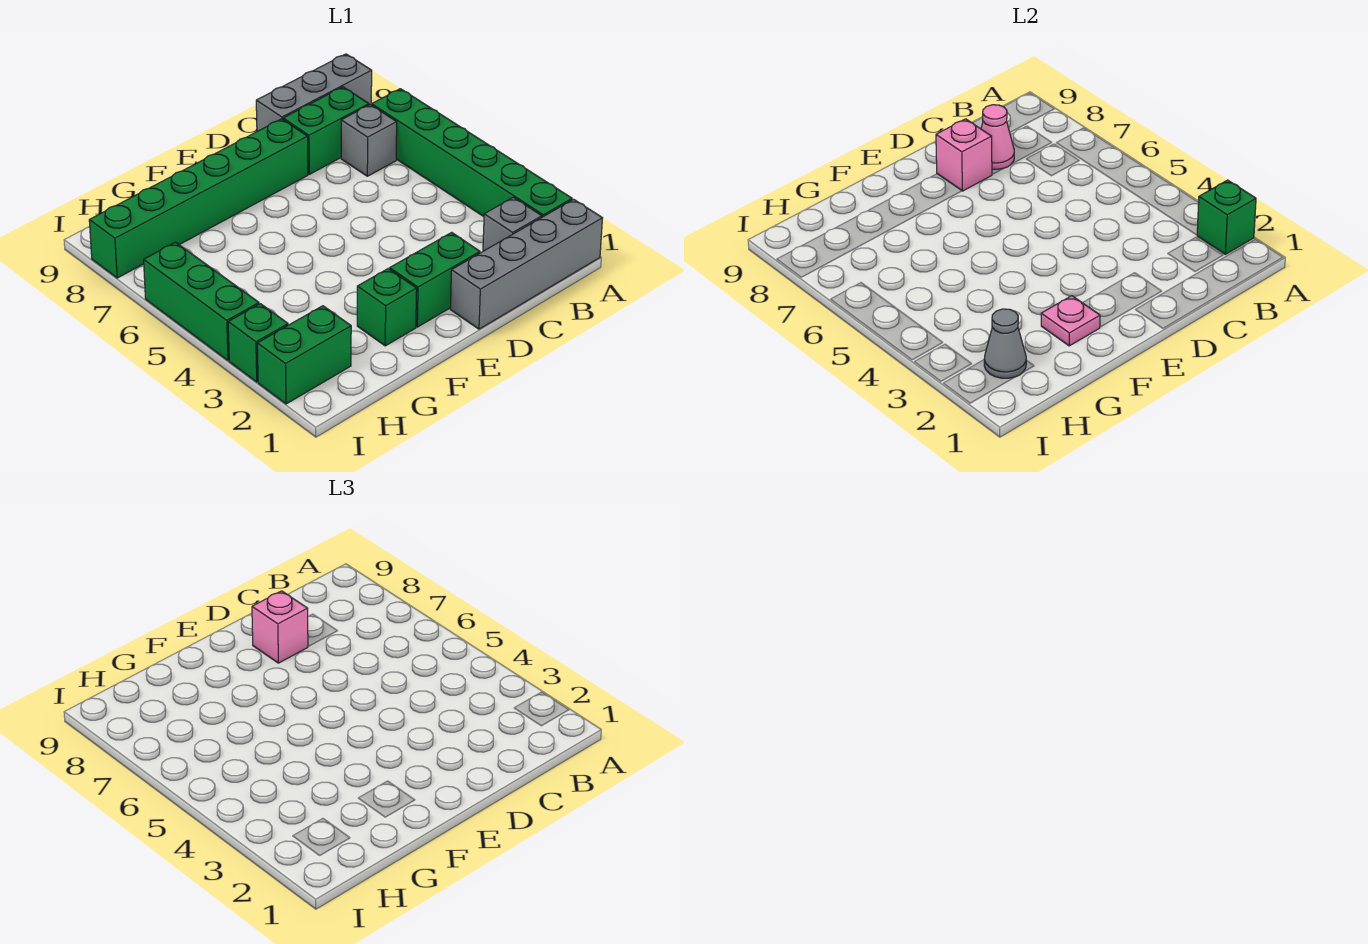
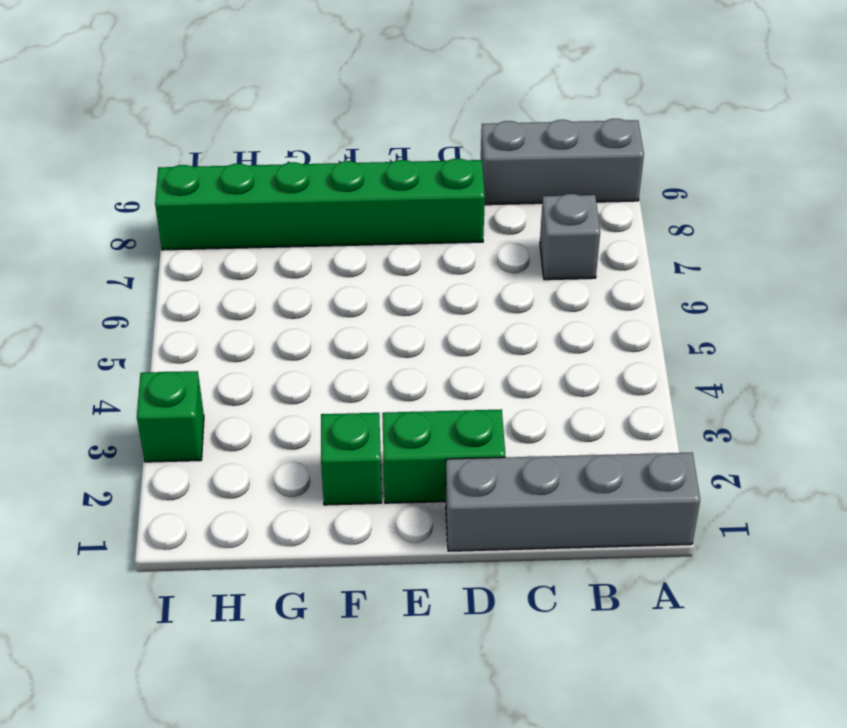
none -> green brick A2:A7 level 1
none -> grey brick B2 level 1
none -> green brick B8:C8 level 1

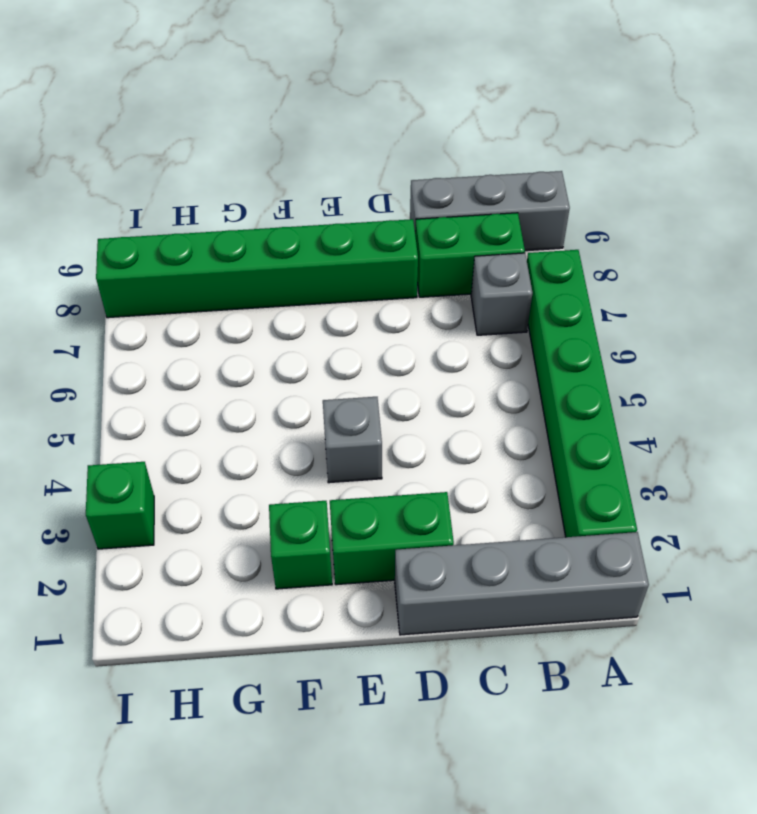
grey brick E4 level 1 -> grey brick B2 level 1
none -> green brick H2:I2 level 1
none -> green brick I4:I6 level 1
none -> green brick A2 level 2

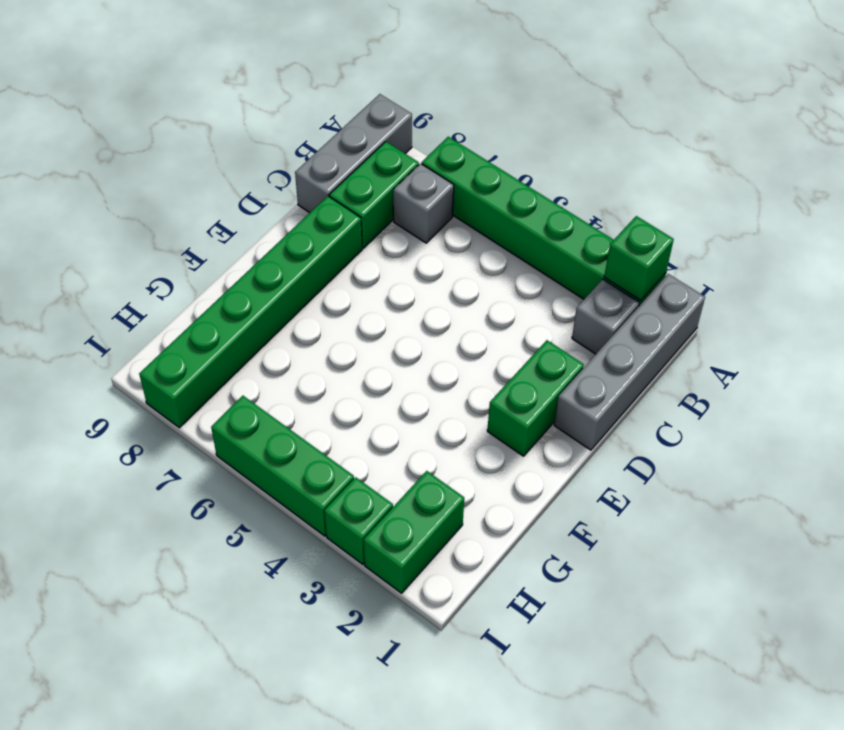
none -> green brick F2 level 1
none -> pink cone C8 level 2
none -> pink brick D8 level 2

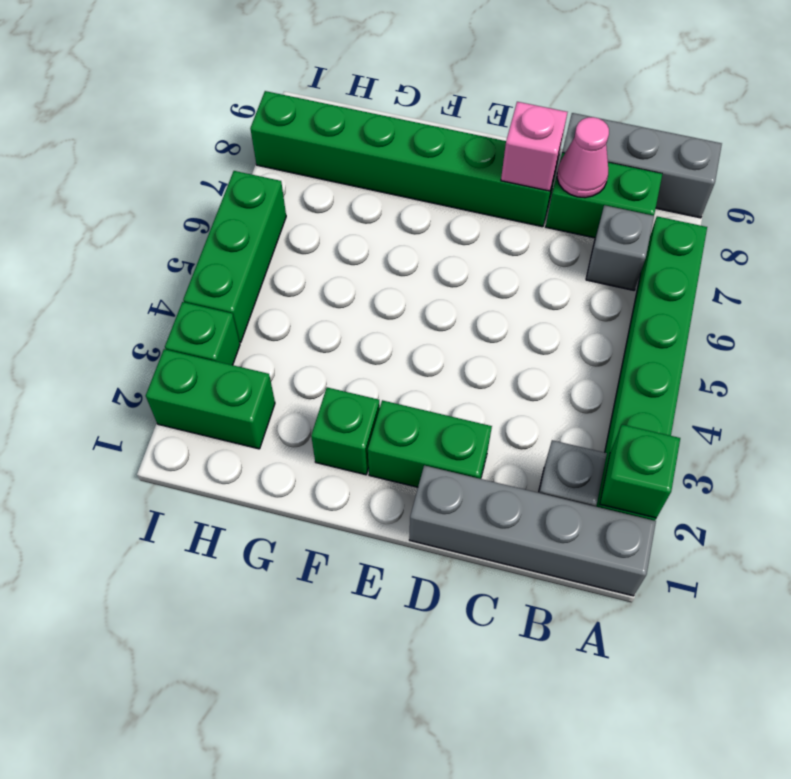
none -> pink plate F2 level 2
none -> grey cone H2 level 2
none -> pink brick D8 level 3

